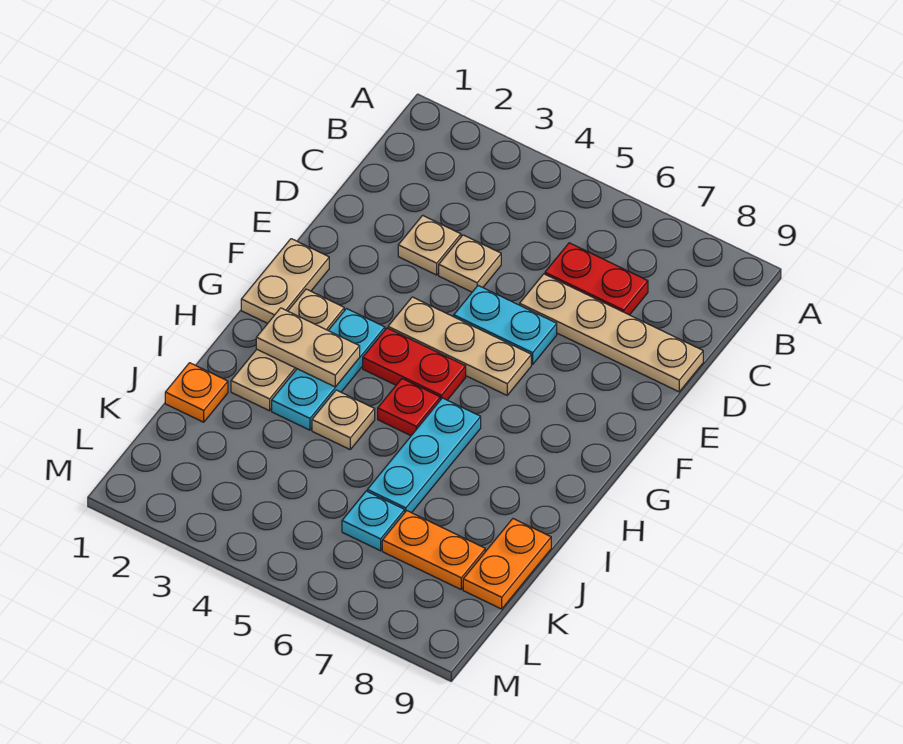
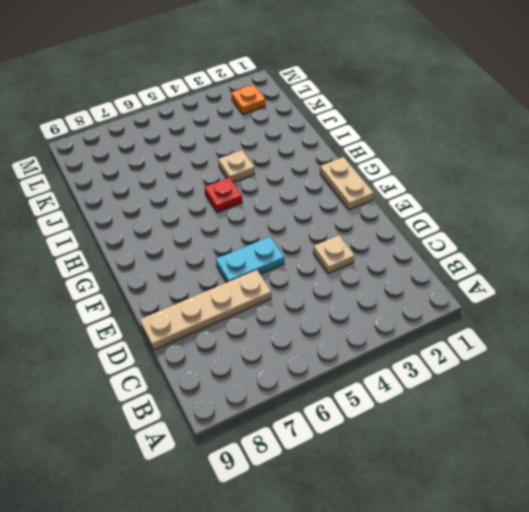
orange plate L2 level 1 -> orange plate J1 level 1
none -> red plate C6:C7 level 1
none -> tan plate D4 level 1
none -> tan plate F4:F6 level 1

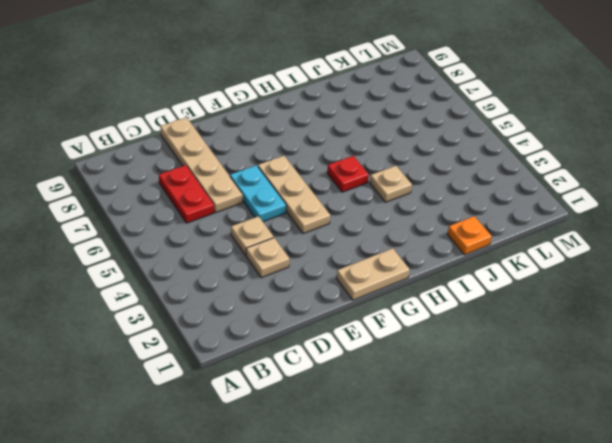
none -> tan plate G2:I2 level 1
none -> cyan plate G3:I3 level 1
none -> red plate G4:G5 level 1

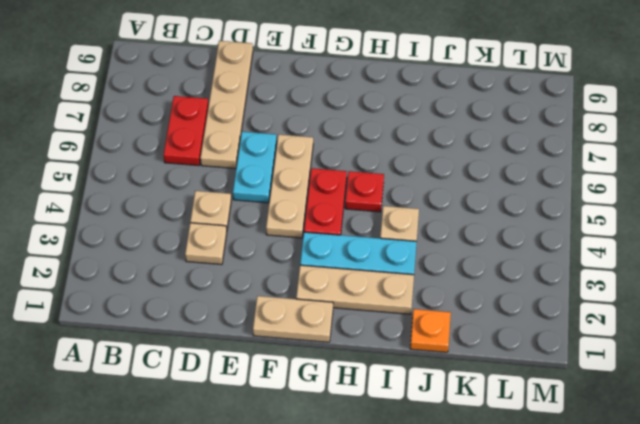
none -> cyan plate H6:J6 level 1
none -> orange plate J9:K9 level 1
none -> cyan plate K6 level 1

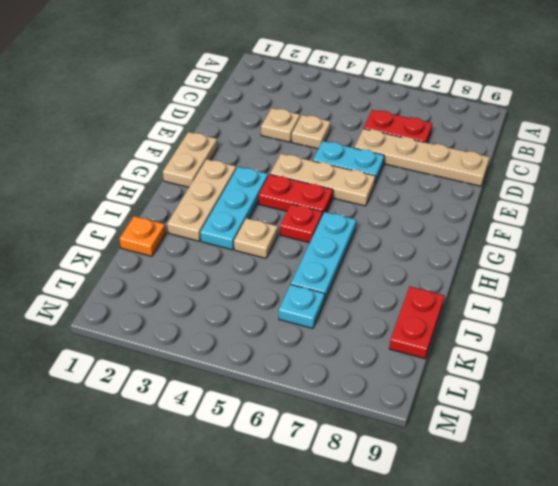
red plate J9:K9 level 1 -> orange plate J9:K9 level 1
none -> orange plate K7:K8 level 1
none -> tan plate H2:H3 level 2

